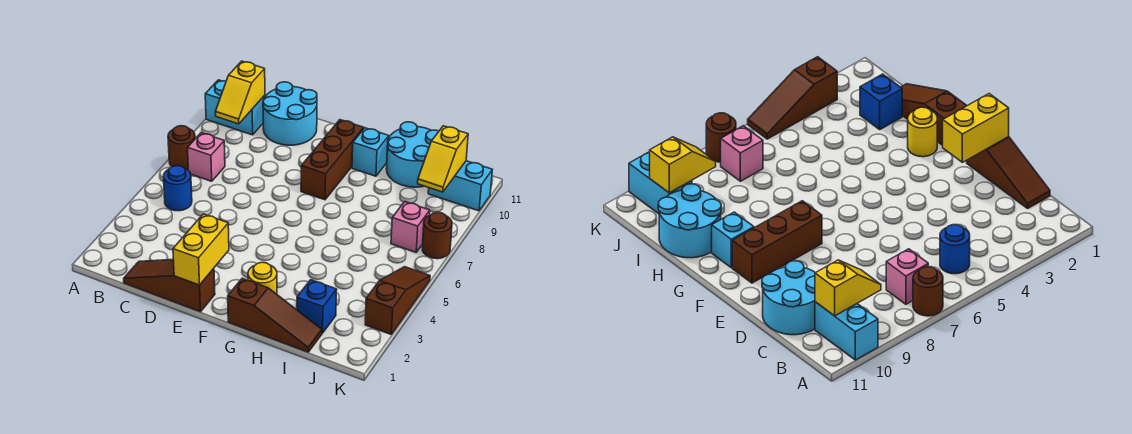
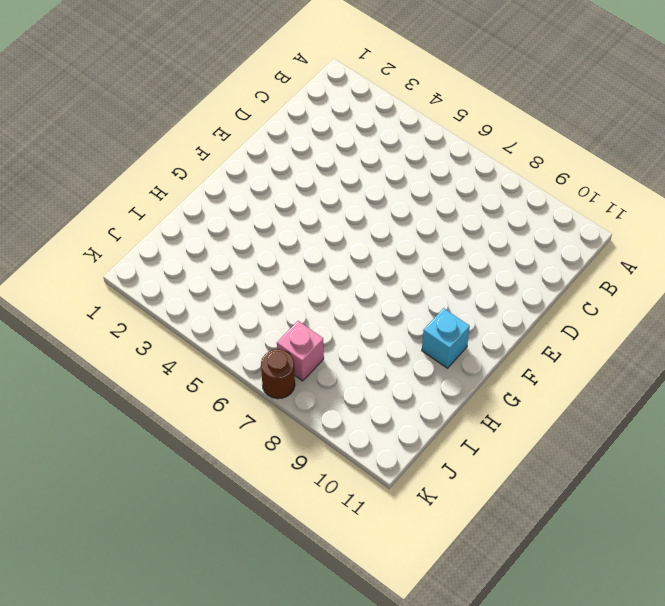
none -> brown round brick A7 level 1
none -> cyan brick A10:B10 level 1
none -> blue round brick B5 level 1

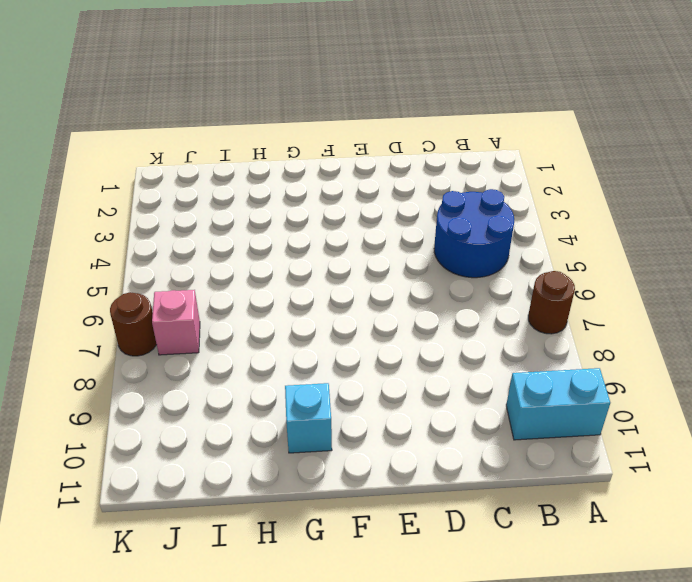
blue round brick B4:C5 level 1 -> blue round brick B5 level 1
none -> pink brick B7 level 1
none -> brown slope C1:E1 level 1 top E
none -> cyan round brick C10:D11 level 1

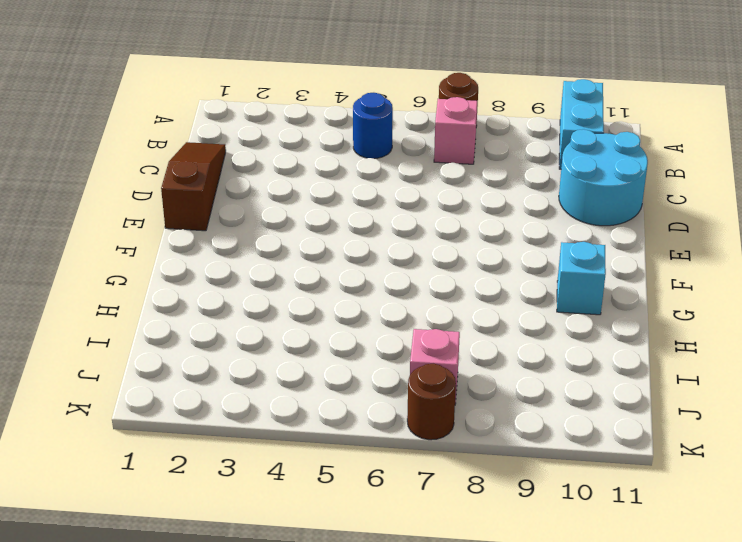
none -> brown brick F8:F10 level 1
none -> brown slope G1:I1 level 1 top G
none -> yellow round brick G2 level 1

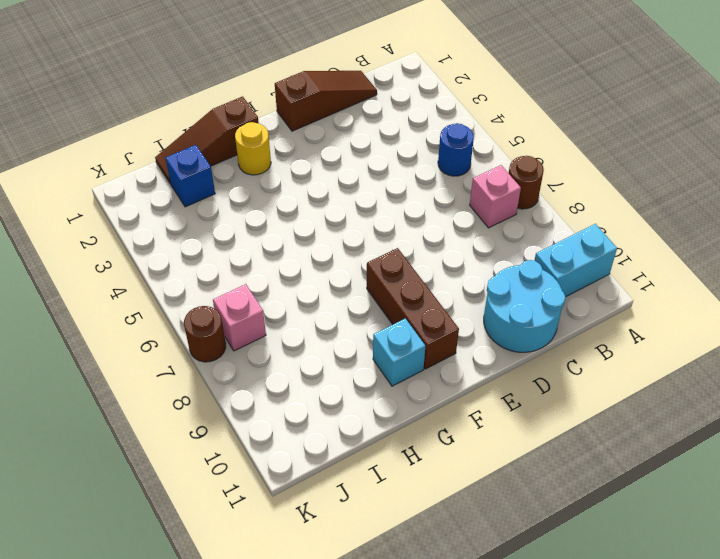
none -> cyan round brick H10:I11 level 1
none -> cyan brick J10:K10 level 1
none -> brown slope K3:K5 level 1 top 3

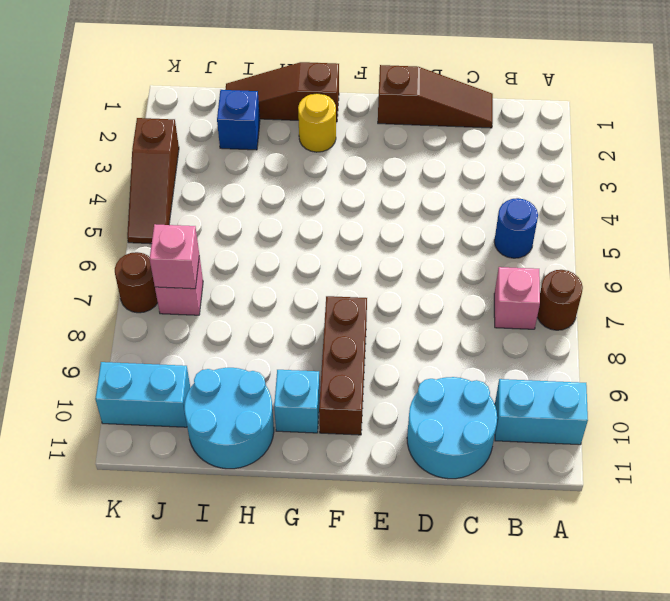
pink brick J7 level 2 -> none
none -> yellow slope B9:B10 level 2 top 10
none -> yellow brick E1:E2 level 2
none -> yellow slope J9:J10 level 2 top 10

